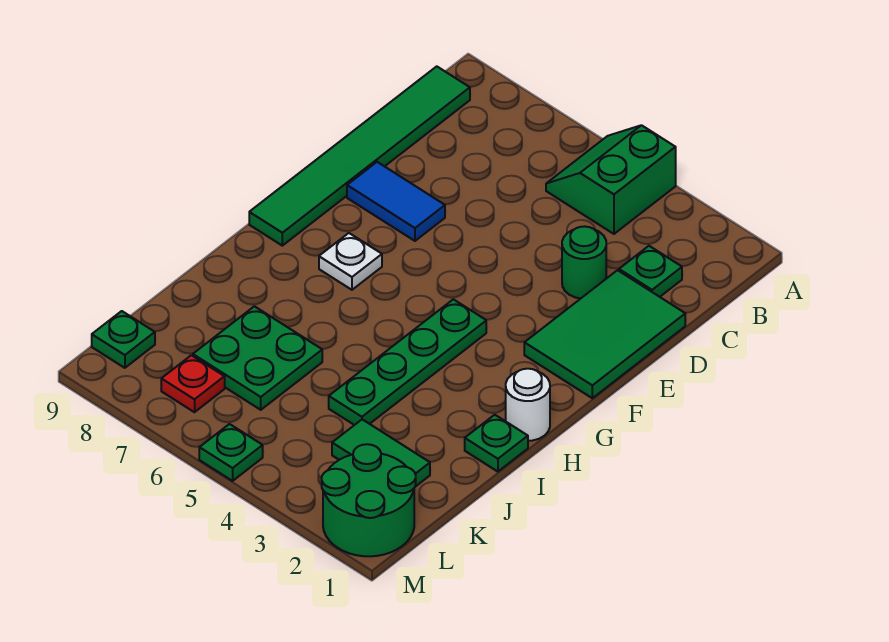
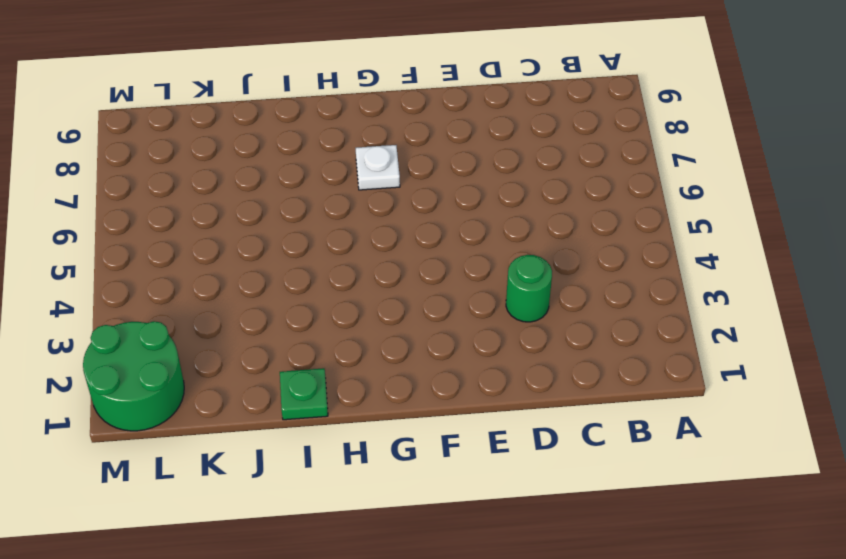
none -> green slope A4:B5 level 1 top 4
none -> green tile B9:G9 level 1
none -> green plate C2 level 1

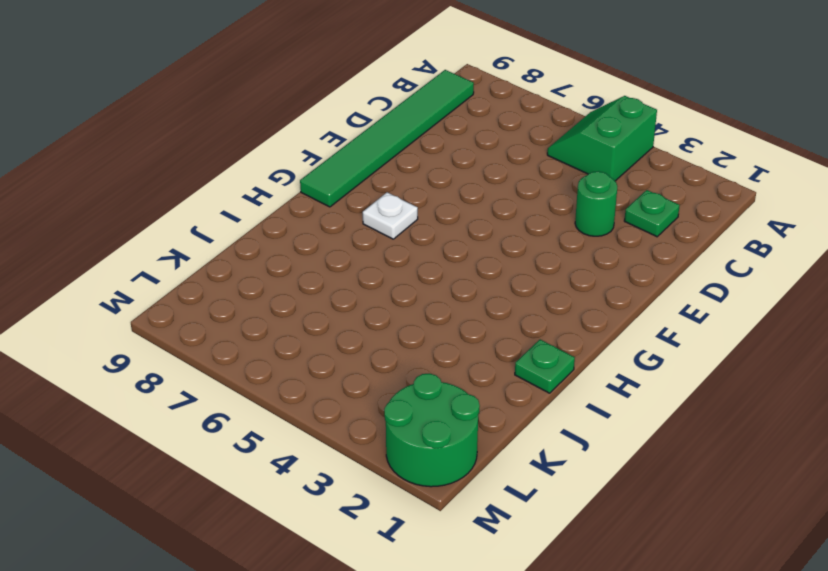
none -> green tile D1:F2 level 1
none -> blue tile E7:E8 level 1
none -> green plate G4:J4 level 1

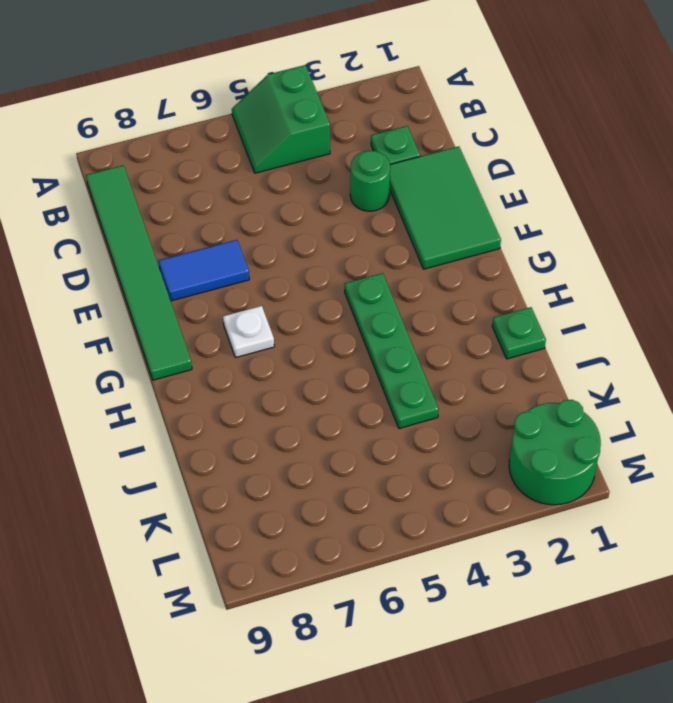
none -> white round brick H1 level 1
none -> green plate J6:K7 level 1
none -> green tile K2:K3 level 1

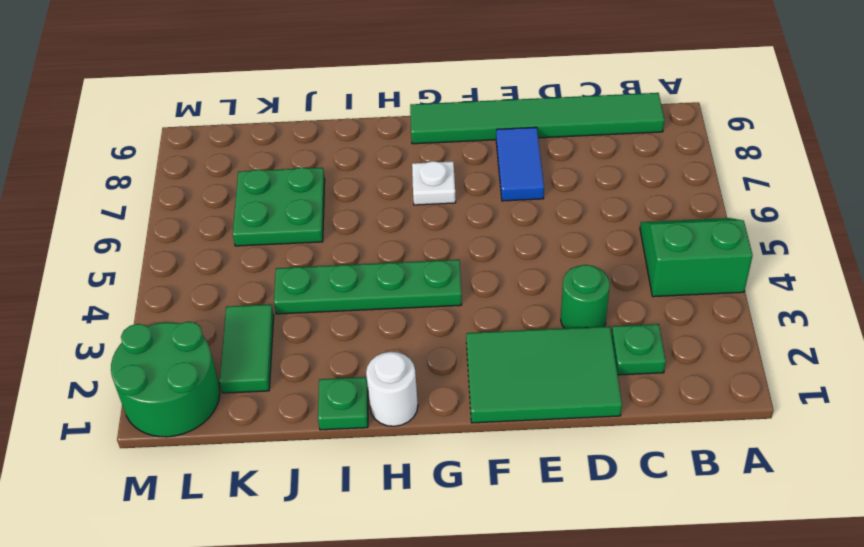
none -> red plate L7 level 1
none -> green plate L9 level 1
none -> green plate M5 level 1

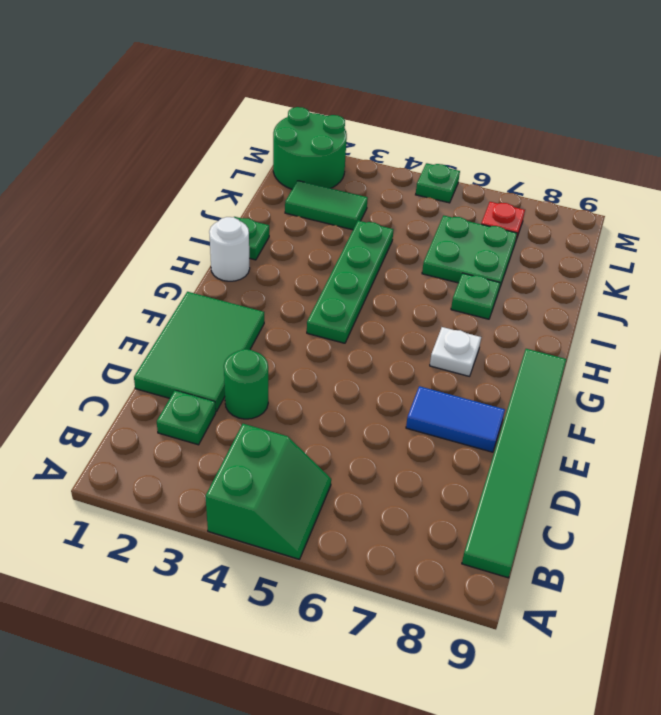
green plate I7 level 1 -> green plate L9 level 1

